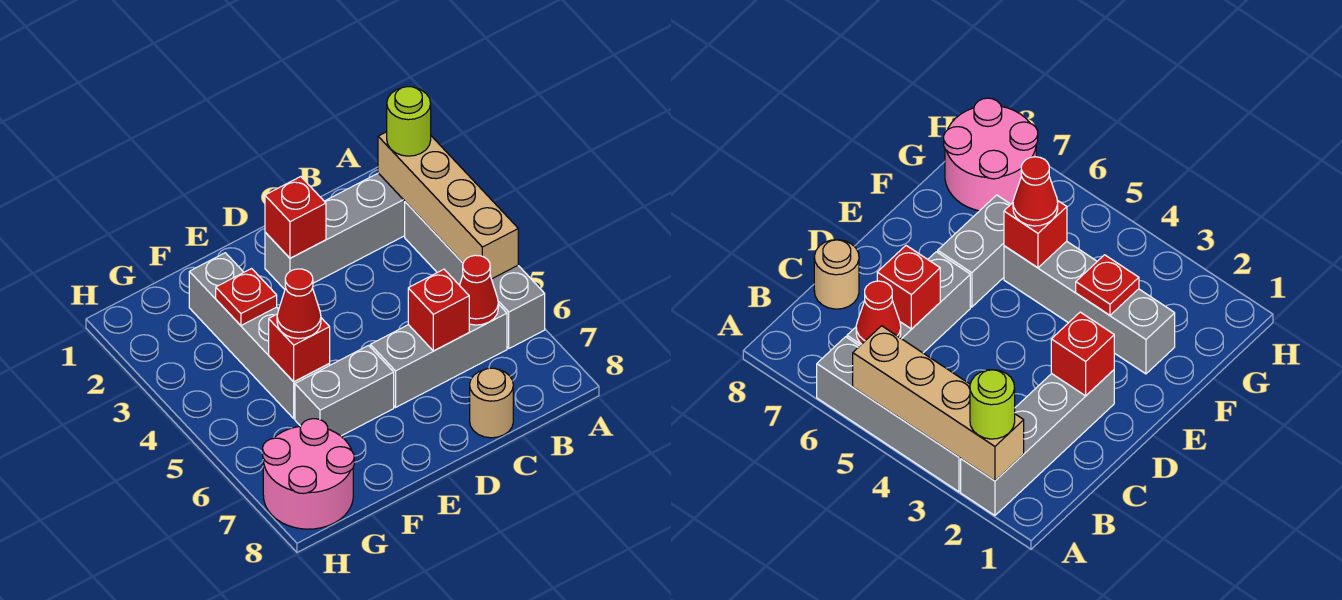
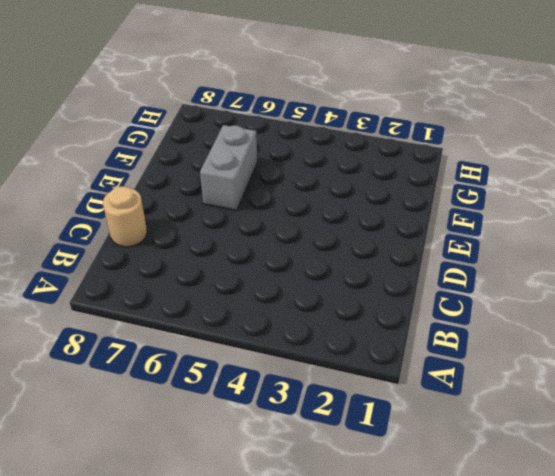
none -> grey brick A2:D2 level 1
none -> grey brick A3:A6 level 1
none -> grey brick B6:D6 level 1

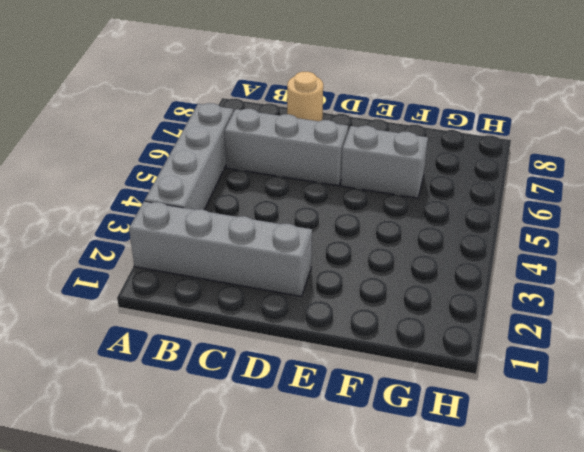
none -> grey brick F2:F5 level 1
none -> pink round brick G7:H8 level 1
none -> tan brick A2:A5 level 2

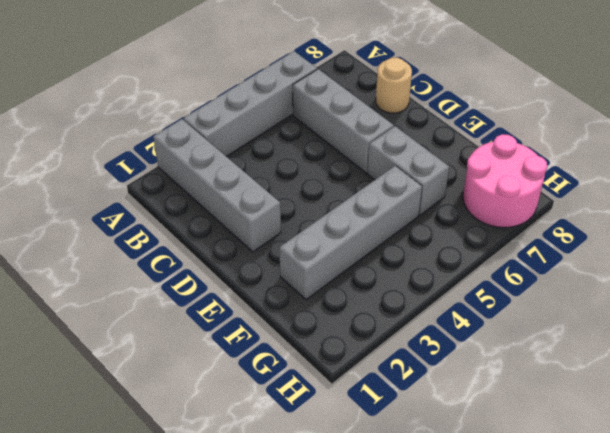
none -> tan brick A2:A5 level 2
none -> red cone B6 level 2
none -> red brick C6 level 2

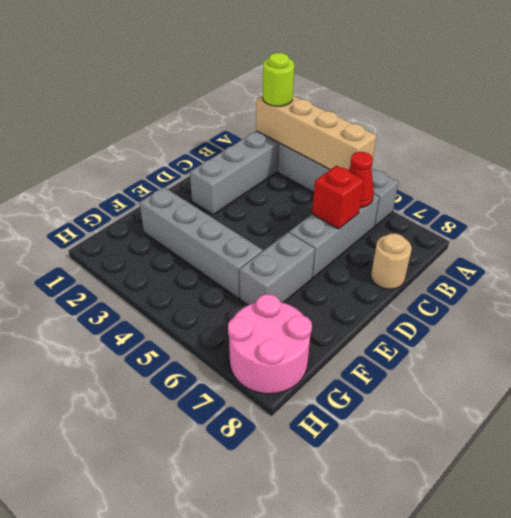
none -> red brick D2 level 2
none -> red plate F3 level 2
none -> red brick F5 level 2

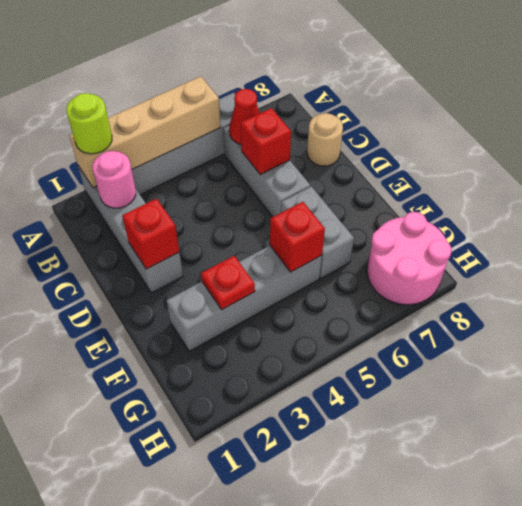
pink round brick B2 level 2 -> none
none -> red cone F5 level 3

